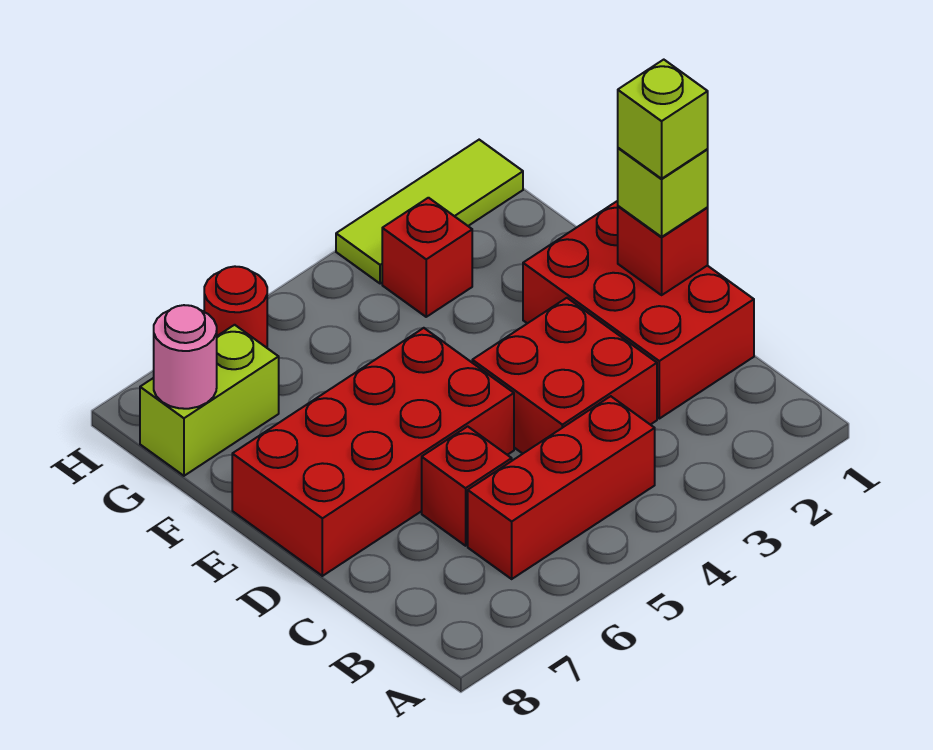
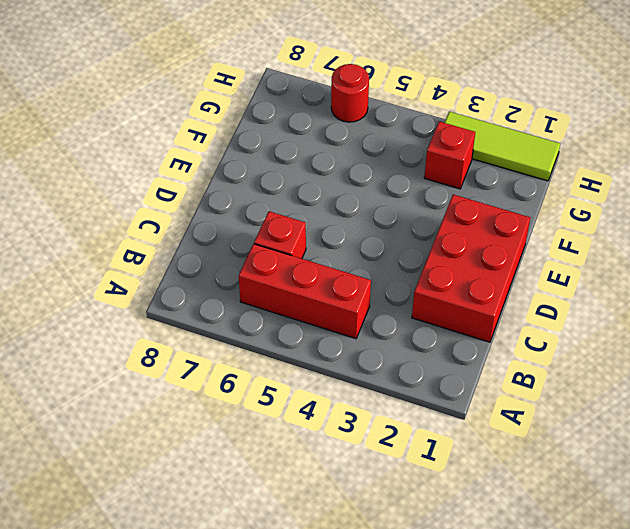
none -> red brick C3:D4 level 1
none -> red brick D5:E8 level 1
none -> lime brick G7:G8 level 1

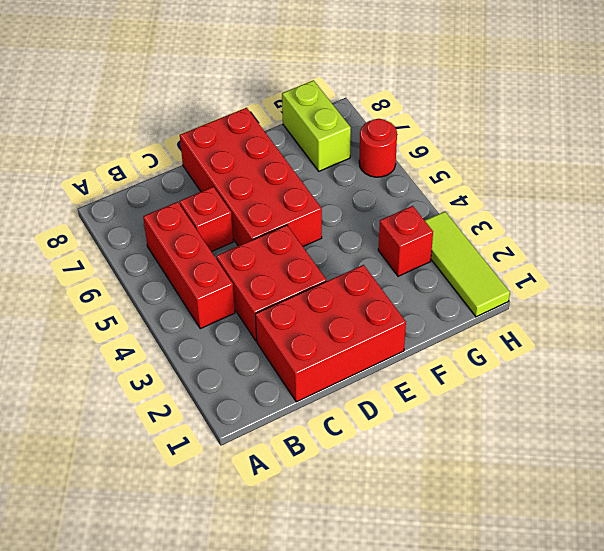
none -> red brick D1 level 2
none -> pink round brick G8 level 2
none -> lime brick D1 level 3

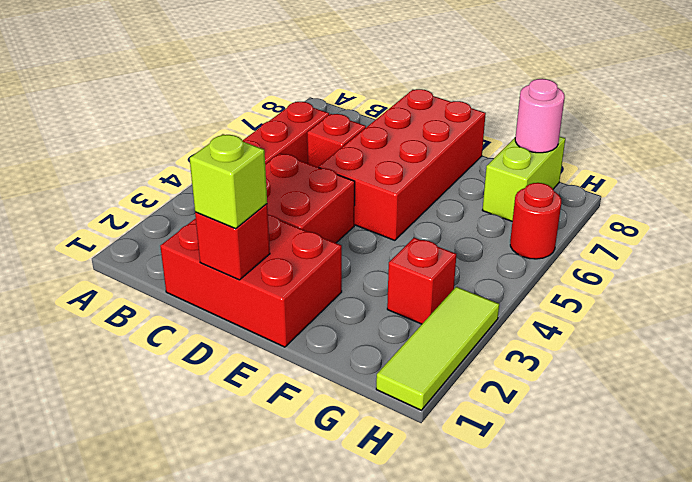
none -> lime brick D1 level 4

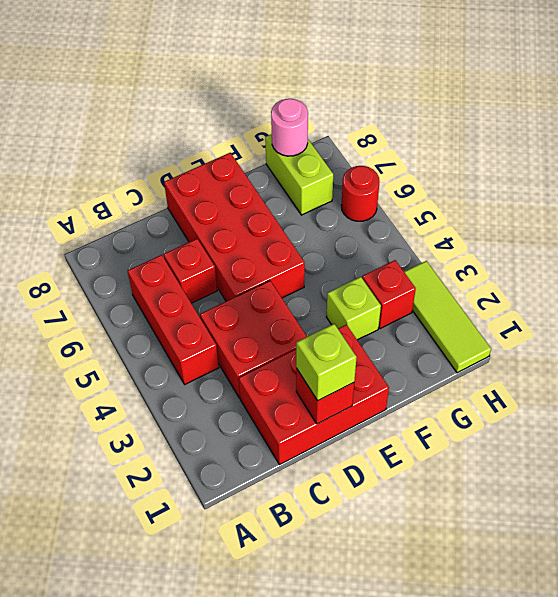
lime brick F3 level 1 -> lime brick D1 level 4

